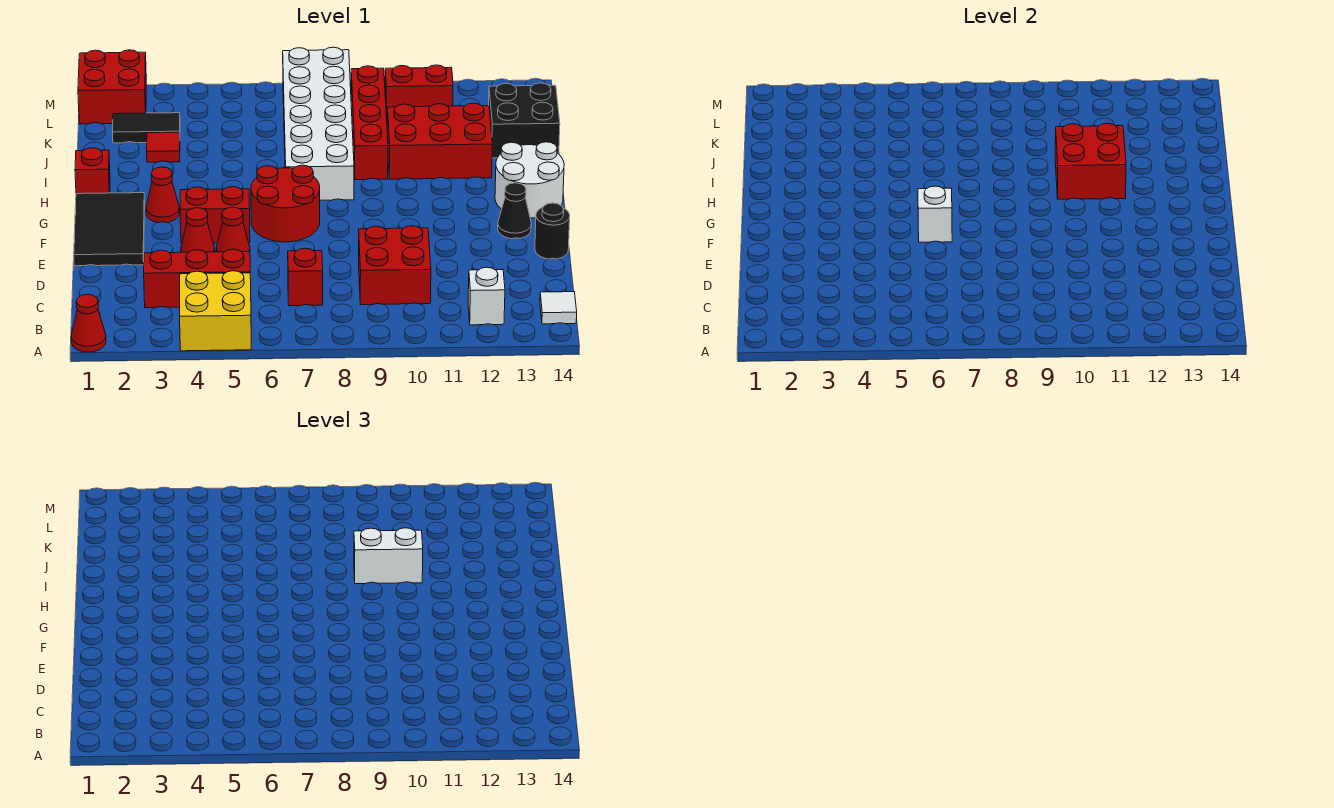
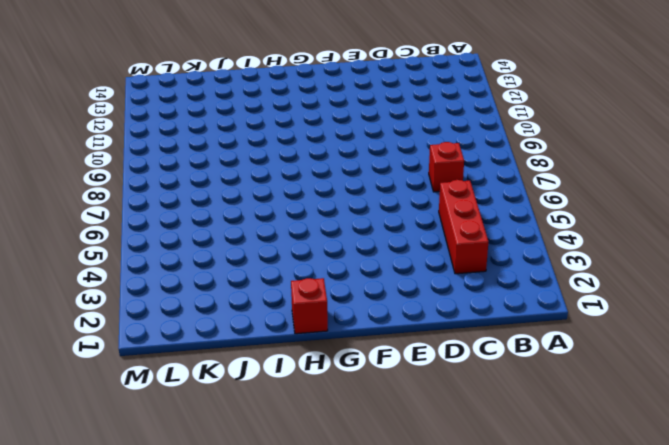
none -> red cone A1 level 1
none -> yellow brick A4:B5 level 1
none -> white brick B12 level 1

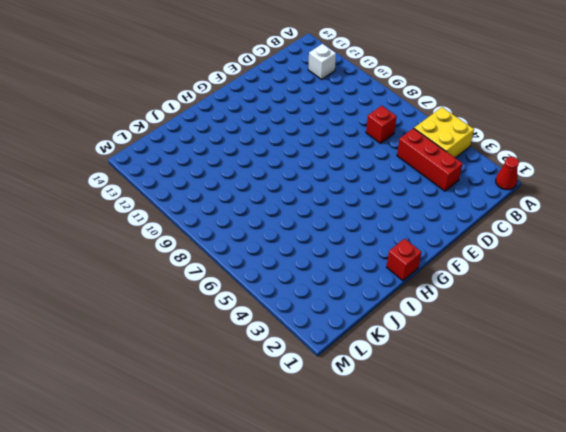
none -> white tile B14 level 1
none -> red brick C9:D10 level 1
none -> black tile E1:G2 level 1

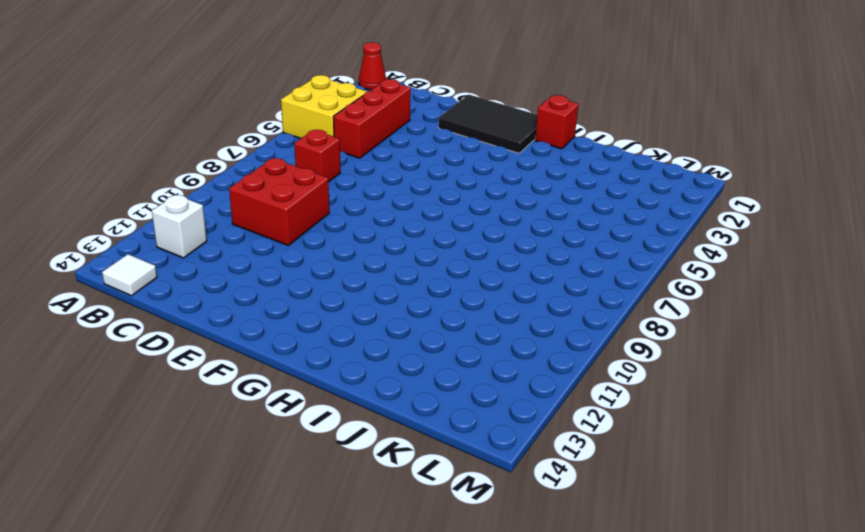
none -> red cone E4 level 1
none -> red cone E5 level 1
none -> black round brick E14 level 1

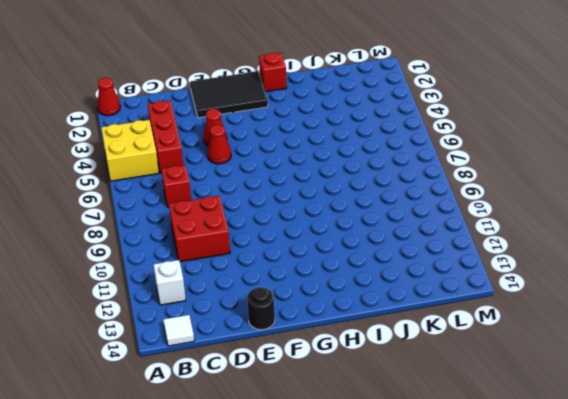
none -> red brick F4:F5 level 1
none -> red round brick F6:G7 level 1
none -> black cone F13 level 1

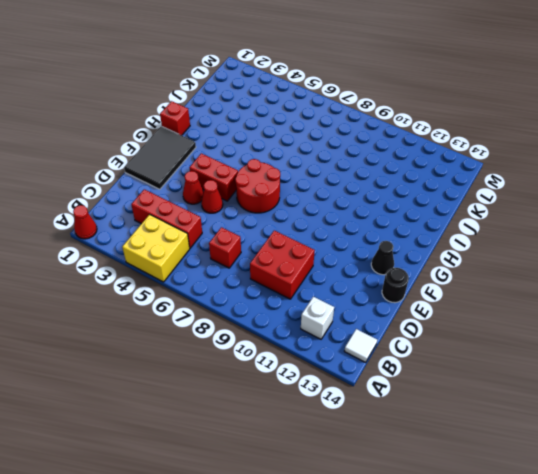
none -> red cone G3 level 1
none -> white round brick G13:H14 level 1
none -> white brick H7:M8 level 1

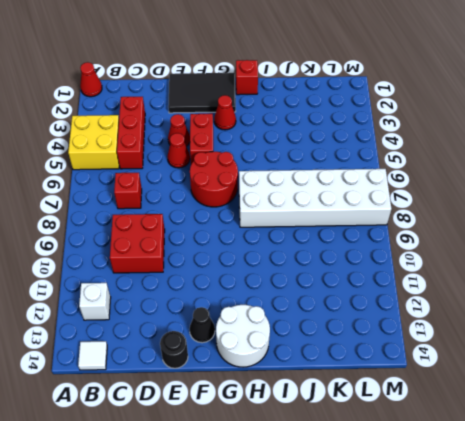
none -> red brick I9:L9 level 1
none -> red brick I10:J12 level 1
none -> red tile J3 level 1

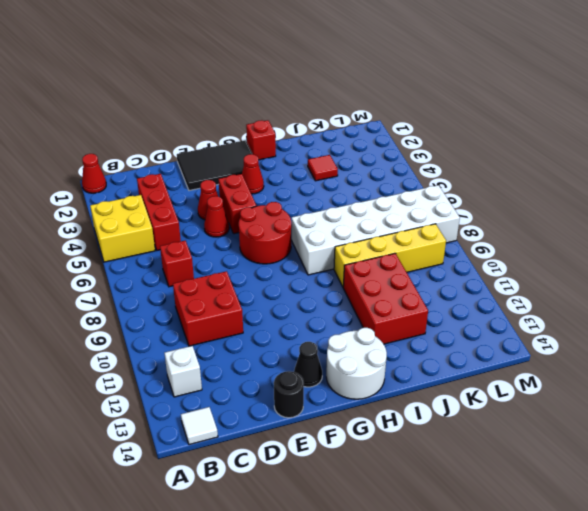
yellow brick I9:L9 level 1 -> red brick I9:L9 level 1
none -> black brick J13:K14 level 1
none -> black tile K2:K3 level 1
none -> red brick L1:M2 level 1

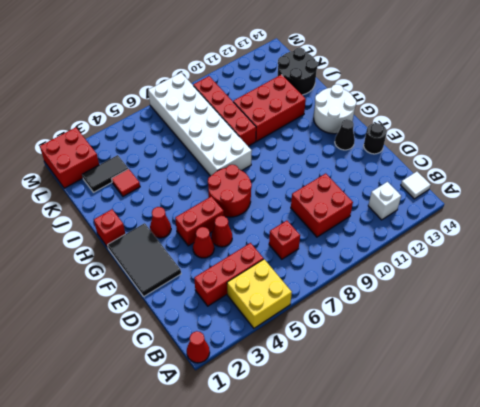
black round brick J13:K14 level 1 -> black brick J13:K14 level 1
none -> red brick L10:L11 level 1
none -> white brick F6 level 2
none -> red brick H10:I11 level 2

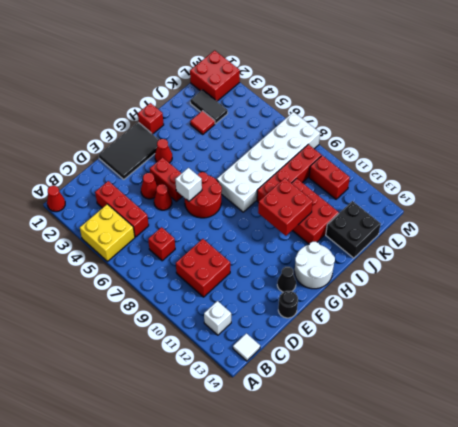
none -> white brick I9:I10 level 3

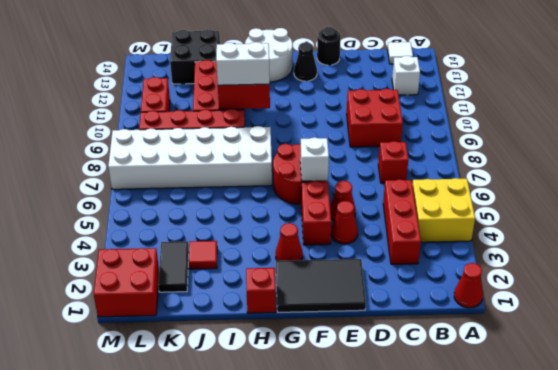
white brick H10:I10 level 3 -> white brick I9:I10 level 3

